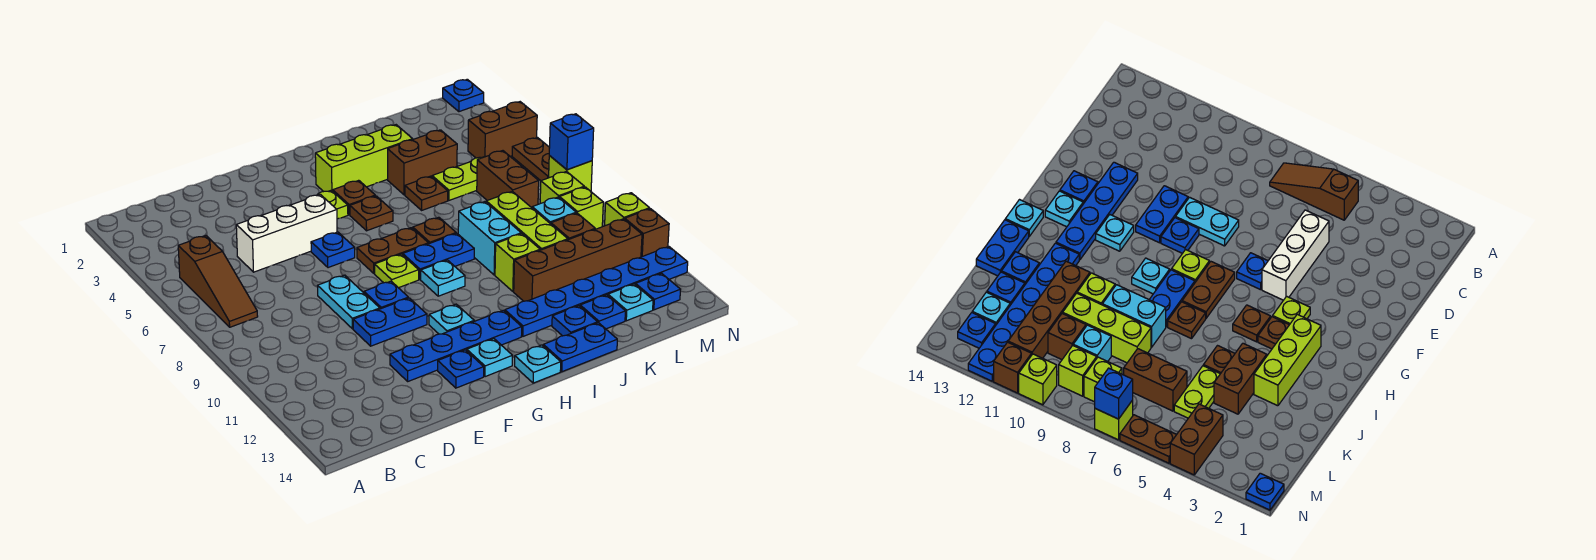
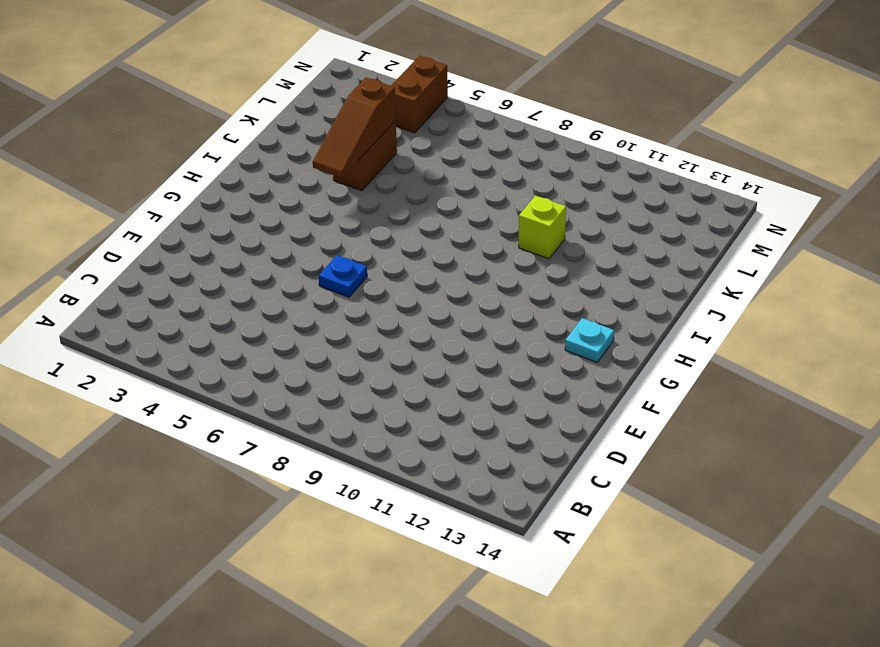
brown slope I4:K4 level 2 top K -> brown slope B5:B7 level 1 top 5
none -> white brick D5:F5 level 1
none -> cyan plate E8:E9 level 1
none -> blue plate E10:F10 level 1
none -> blue plate E12:H12 level 1

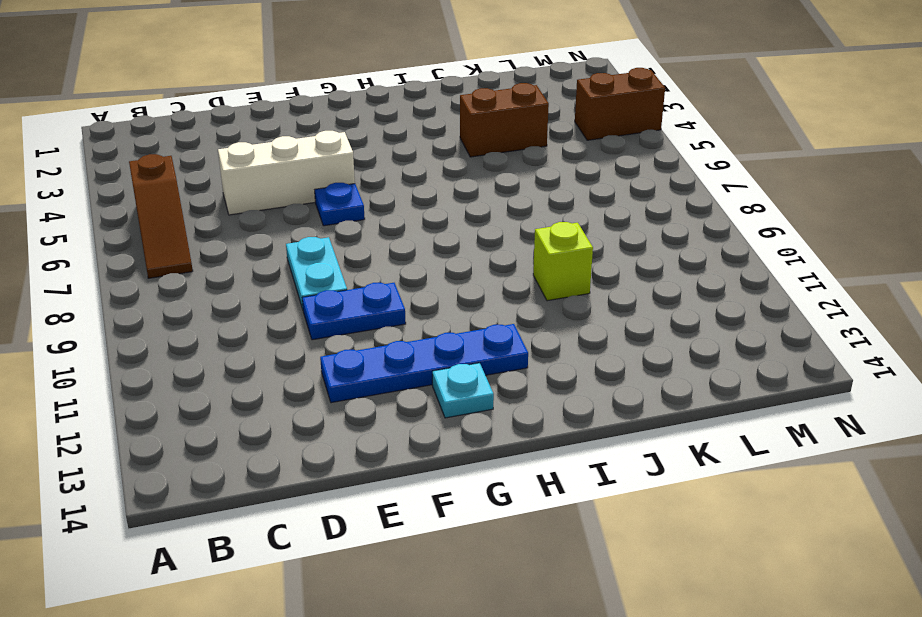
none -> blue plate F9 level 1
none -> blue plate F13 level 1
none -> lime plate G4 level 1
none -> brown plate G7:H7 level 1

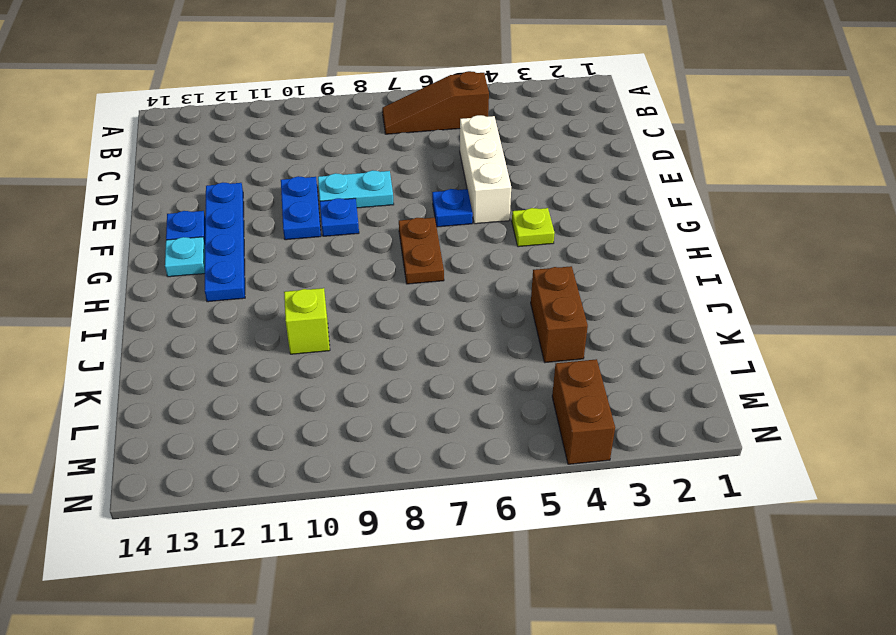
none -> lime plate G8 level 1
none -> cyan plate G11 level 1
none -> lime brick H3:J3 level 1
none -> brown plate H4 level 1

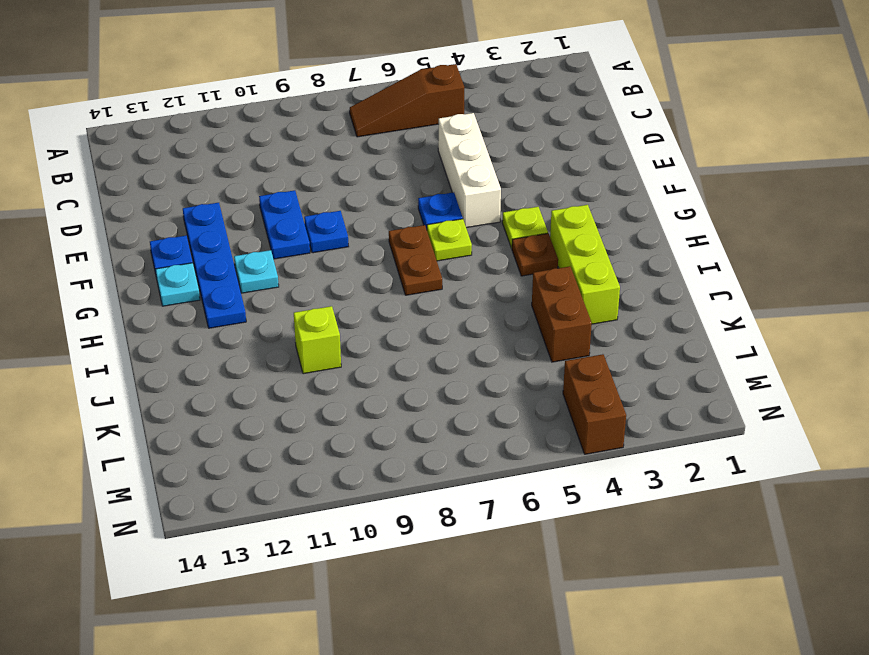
lime plate G6 level 1 -> lime plate G8 level 1
none -> cyan plate E8:E9 level 1
none -> brown plate H5 level 1
none -> blue plate H8:I8 level 1
none -> cyan plate H9 level 1

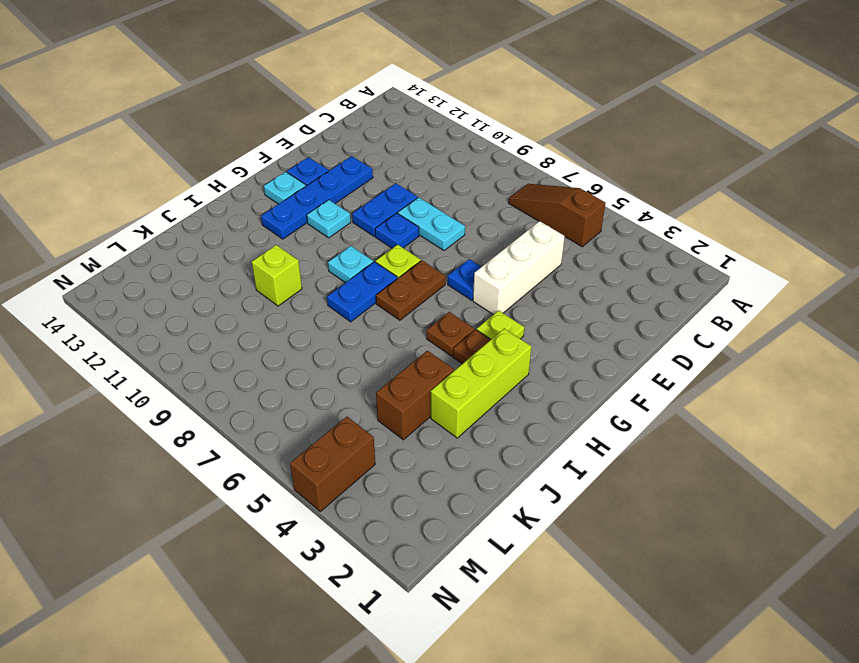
none -> cyan plate H14 level 1
none -> brown plate I7 level 1
none -> blue plate I12:N12 level 1
none -> blue plate I14:J14 level 1

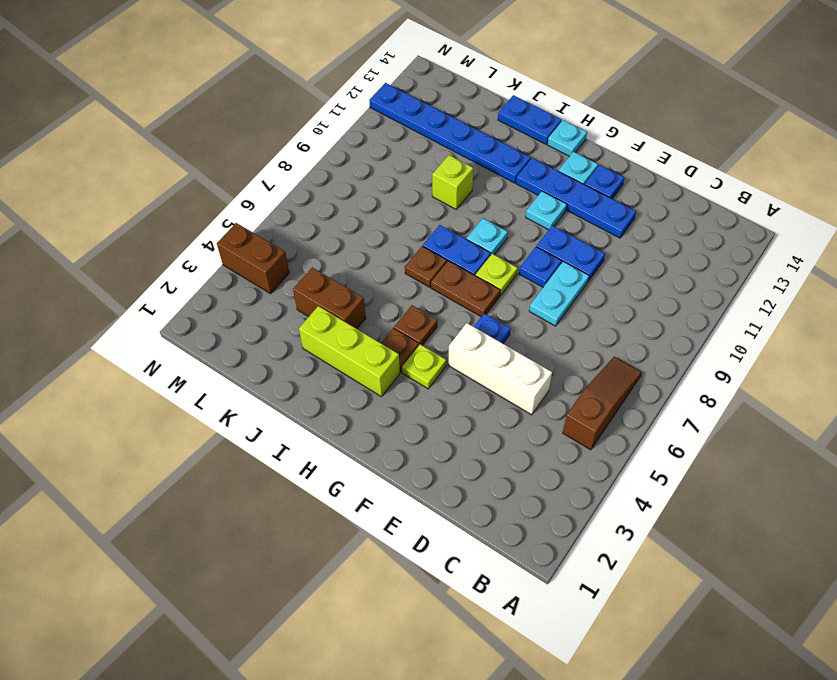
none -> brown plate J5 level 1
none -> cyan brick J8:J9 level 1
none -> brown brick J11:M11 level 1
none -> blue plate J13 level 1

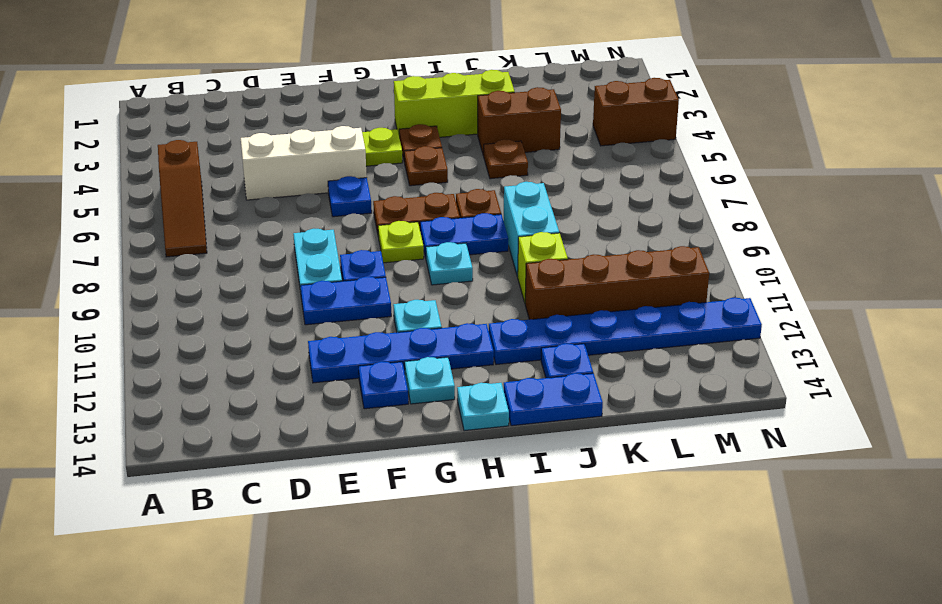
none -> lime plate K5:L5 level 1
none -> lime brick K8:K10 level 1
none -> blue plate K13 level 1
none -> brown brick L6:L7 level 1

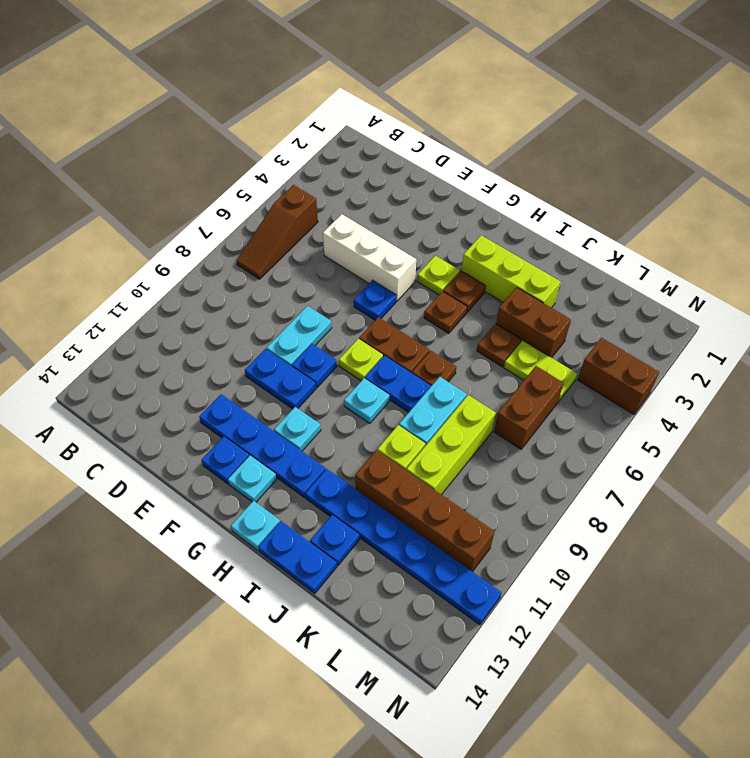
none -> blue plate K13 level 1
none -> cyan brick L9 level 1
none -> brown brick L10 level 1
none -> cyan plate L13 level 1

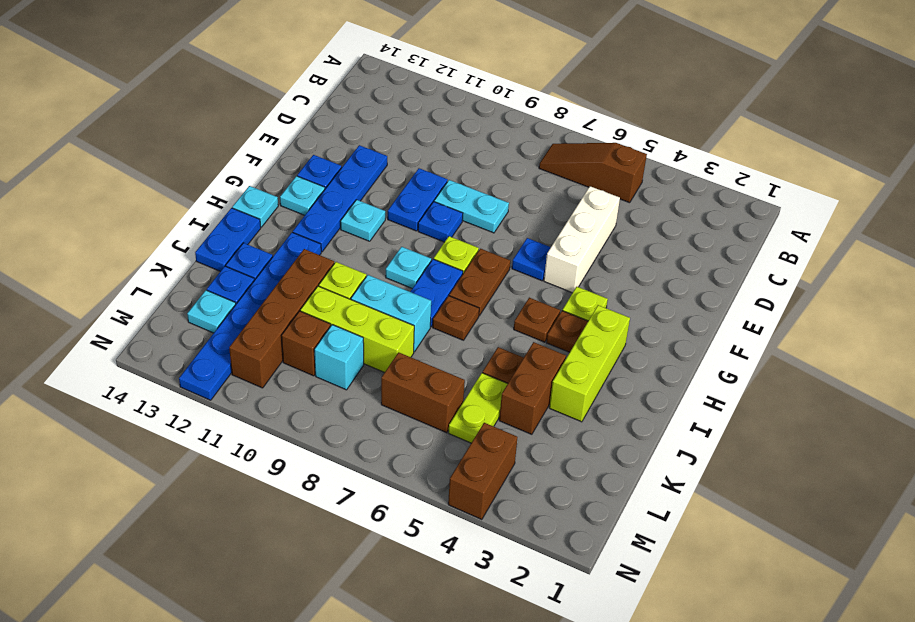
none -> lime brick M8 level 1
none -> lime brick M9 level 1
none -> blue plate M13 level 1
none -> blue plate N1 level 1

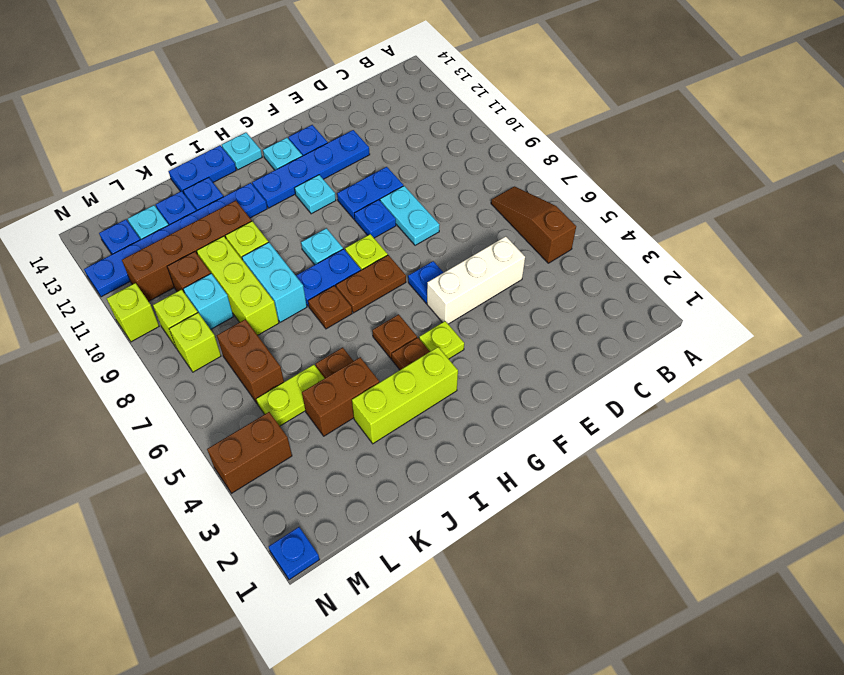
none -> brown plate N5:N6 level 1
none -> lime brick N7 level 1
none -> brown brick N11 level 1
none -> blue brick N7 level 2

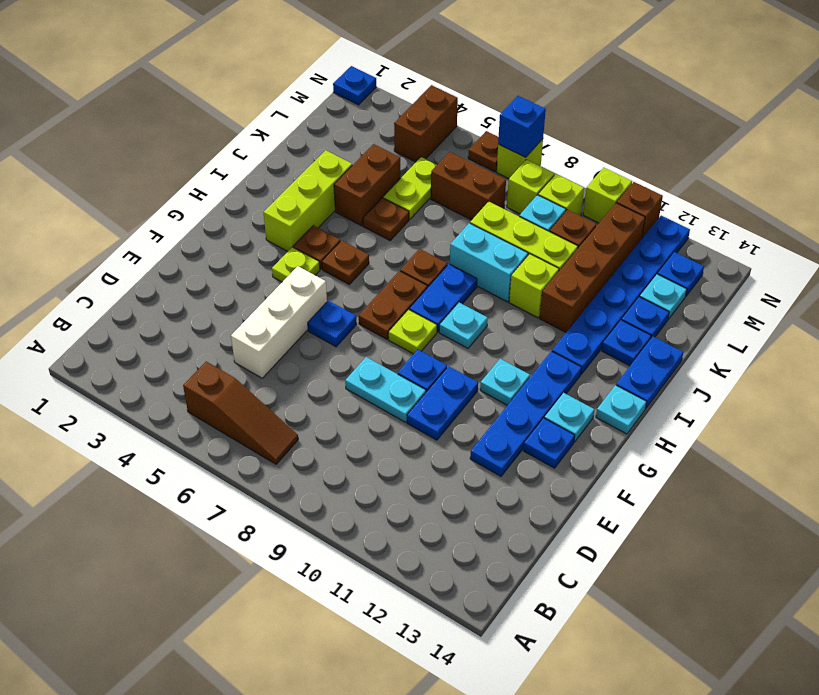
brown plate N6 level 1 -> brown plate N5:N6 level 1

